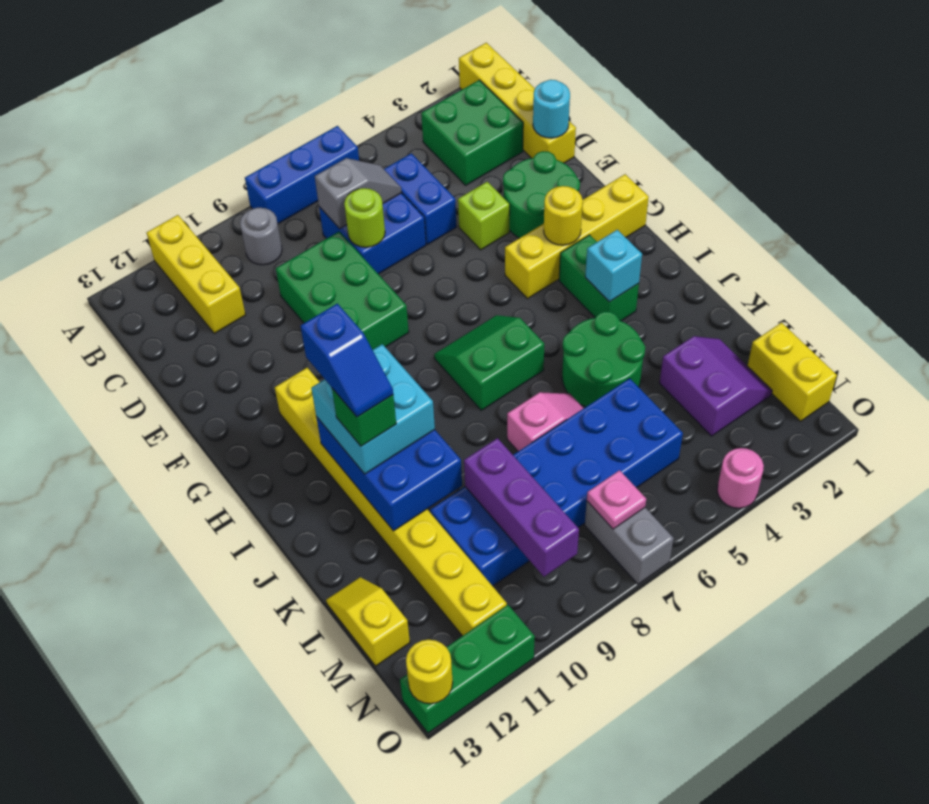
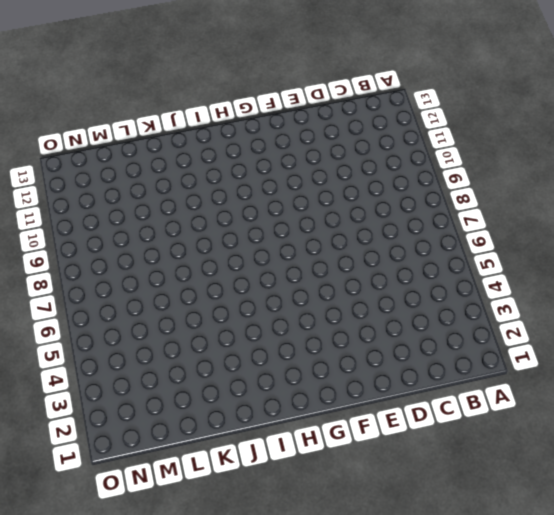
none -> yellow brick A1:D1 level 1
none -> blue brick A6:A8 level 1
none -> yellow brick A11:C11 level 1
none -> green brick B2:C3 level 1

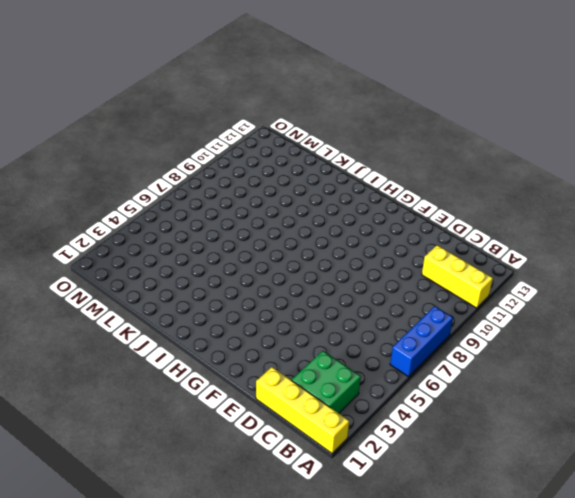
none -> grey round brick B9 level 1
none -> blue brick C5:D5 level 1
none -> blue brick C6:D7 level 1
none -> green brick D8:F9 level 1

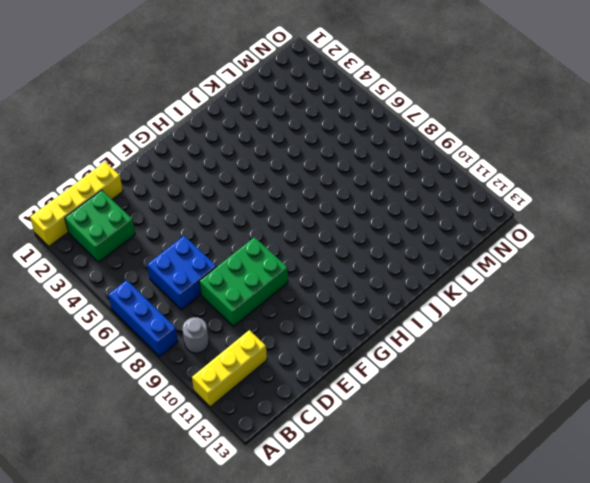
none -> blue brick C5:D5 level 1
none -> green round brick E2:F3 level 1
none -> lime brick E4 level 1
none -> yellow brick G1:G4 level 1

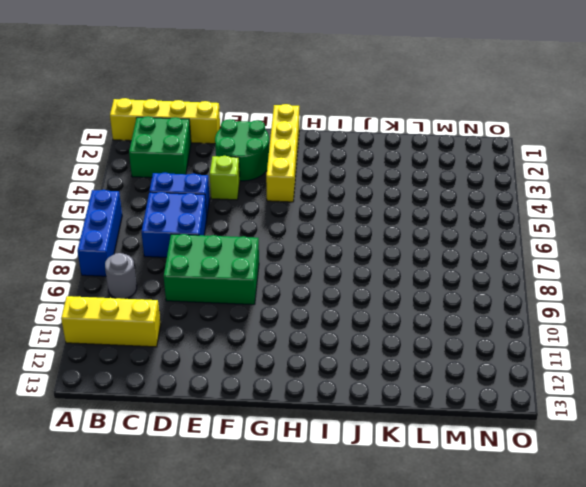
none -> yellow brick G11:N11 level 1
none -> green brick H3:I3 level 1
none -> green slope H6:I7 level 1 top I
none -> green round brick J4:K5 level 1

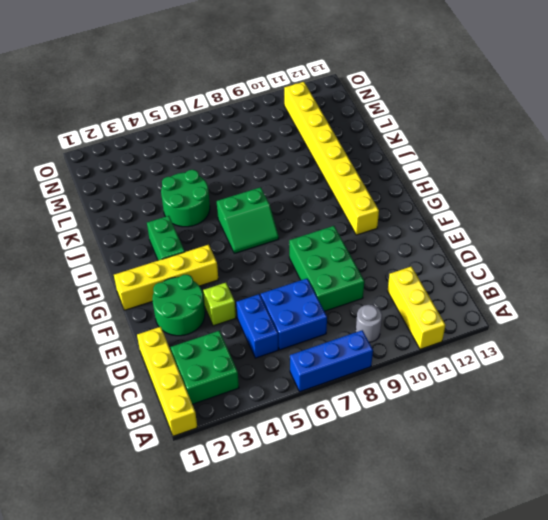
none -> pink slope K6:K7 level 1 top 7
none -> purple slope L2:M3 level 1 top 3
none -> blue brick L5:M10 level 1
none -> yellow slope L13:M13 level 1 top M

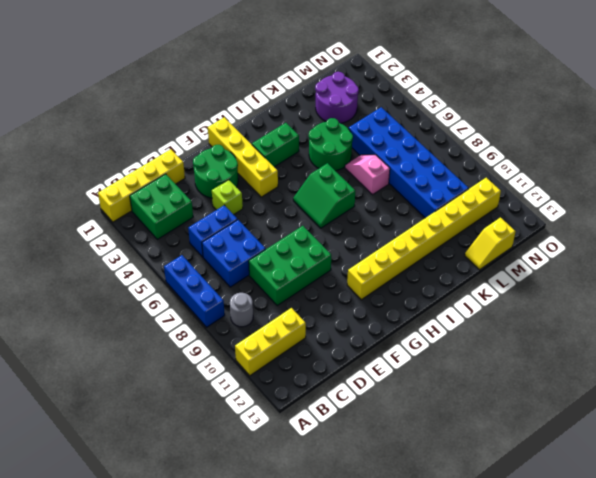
purple round brick L2:M3 level 1 -> purple slope L2:M3 level 1 top 3
none -> yellow brick M1:N1 level 1
none -> grey brick N7:O7 level 1
none -> pink round brick O4 level 1
none -> green brick O11:O13 level 1

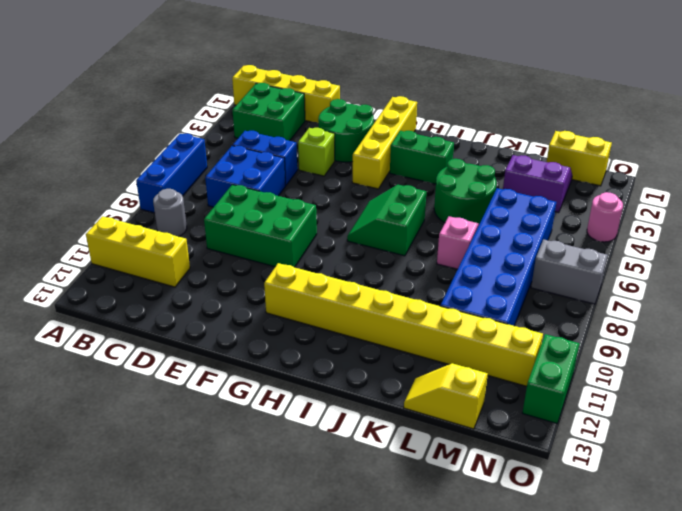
green brick O11:O12 level 1 -> green brick O11:O13 level 1
none -> grey slope C6:C7 level 2 top 7
none -> cyan round brick D1 level 2
none -> lime round brick D7 level 2
none -> yellow round brick G3 level 2

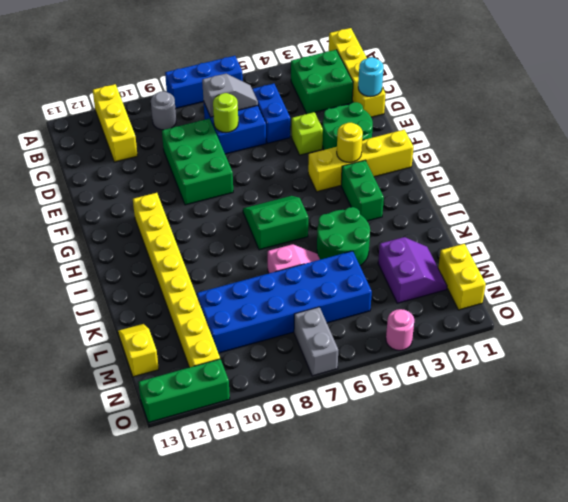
none -> cyan brick I3 level 2
none -> blue brick I10:K11 level 2
none -> purple brick L9:N9 level 2
none -> pink plate N7 level 2

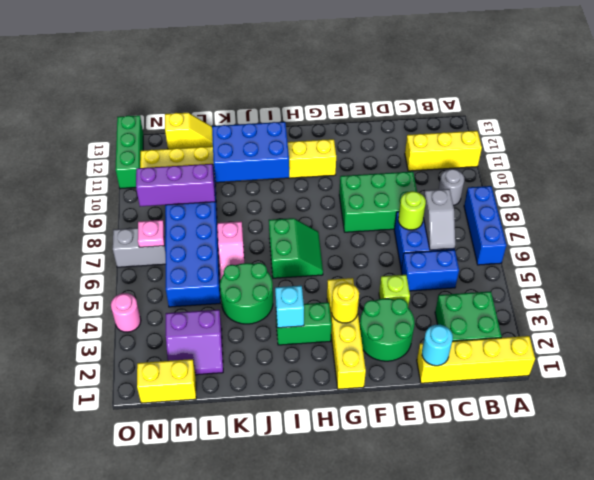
none -> yellow round brick O13 level 2
none -> cyan brick I10:J11 level 3
none -> green brick J11 level 4
none -> blue slope I11:J11 level 5 top I

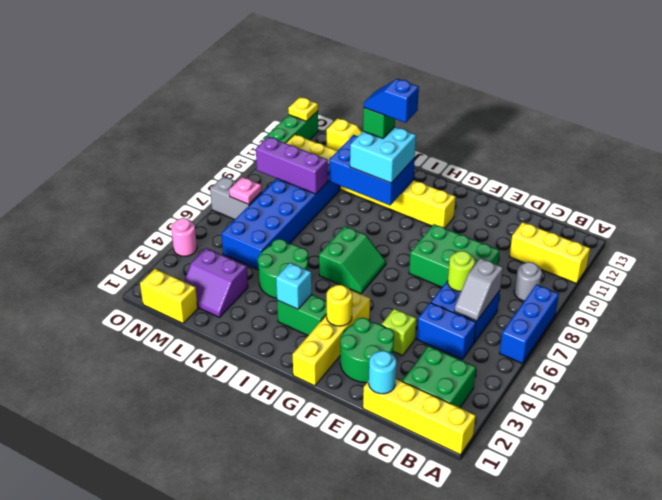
yellow plate O13 level 2 -> yellow round brick O13 level 2
none -> pink slope K6:K7 level 1 top 7

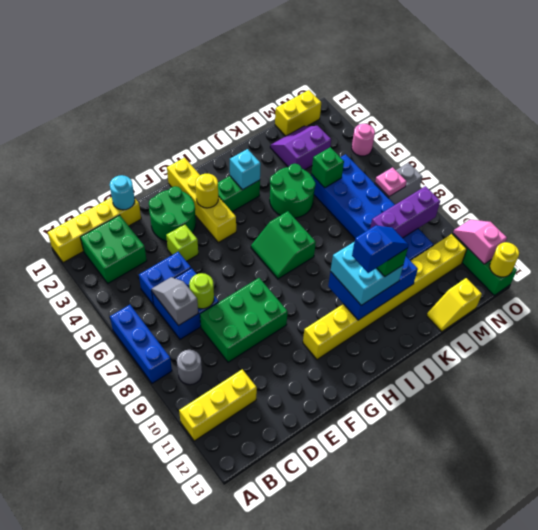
green brick L5 level 2 -> none
pink slope O11:O12 level 2 top 12 -> pink slope K6:K7 level 1 top 7

